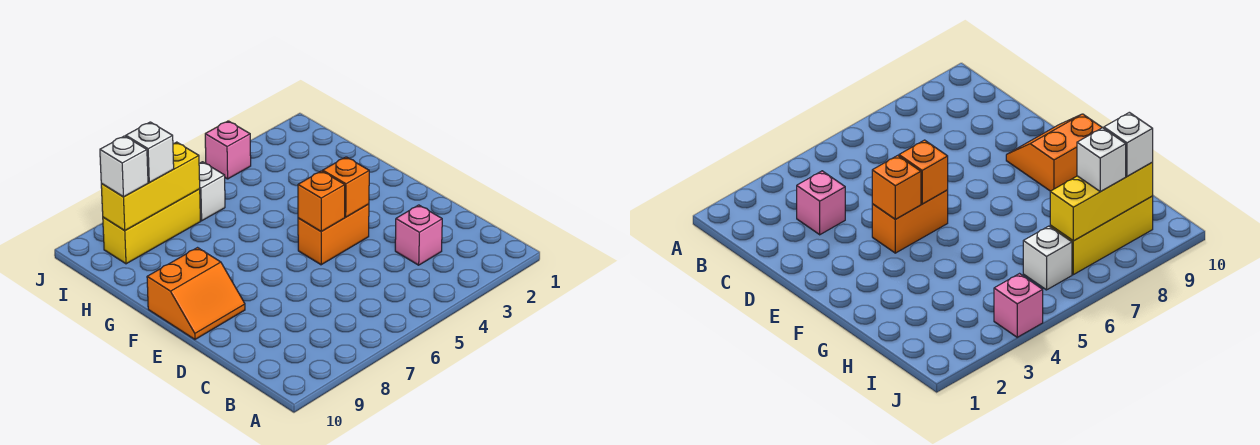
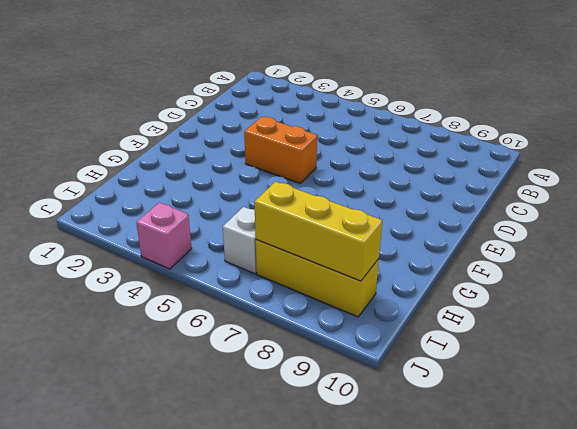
none -> pink brick C3 level 1
none -> orange slope E9:F10 level 1 top F

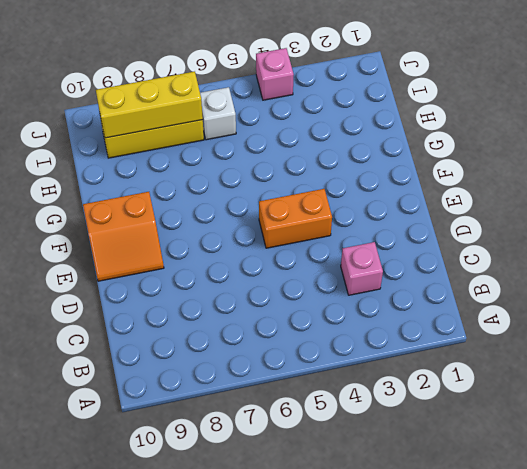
none -> orange brick E4 level 2
none -> orange brick E5 level 2

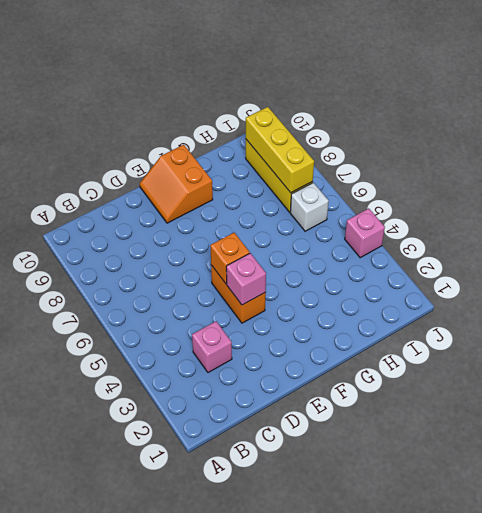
pink brick E4 level 2 -> orange brick E4 level 2
none -> white brick I8 level 3
none -> white brick I9 level 3

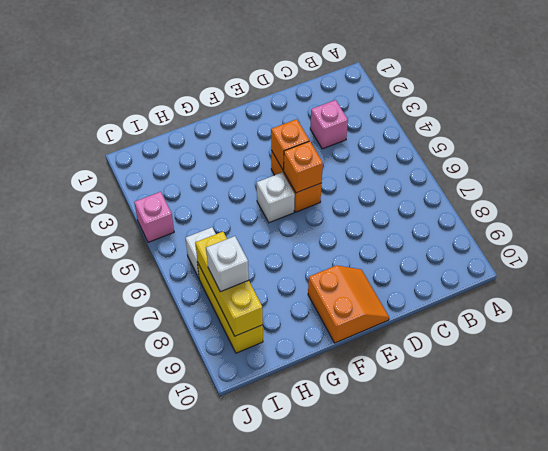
white brick F5 level 1 -> white brick I9 level 3

